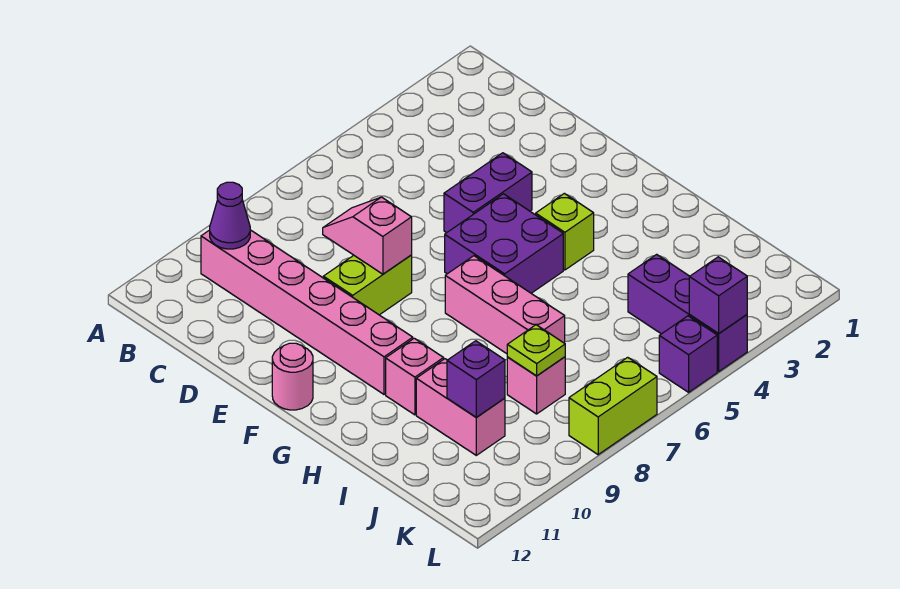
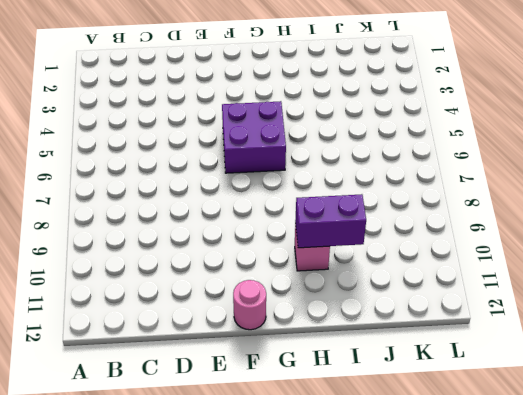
purple brick H10:I10 level 2 -> purple brick E4:E5 level 1
none -> pink brick B10:G10 level 1
none -> lime brick E8:E9 level 1
none -> lime brick G4 level 1

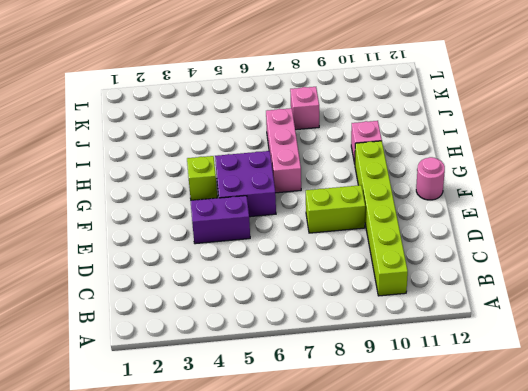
lime brick B10:G10 level 1 -> pink brick B10:G10 level 1
none -> pink brick I10:J10 level 1
none -> purple brick J4:L4 level 1
none -> purple brick L5 level 1

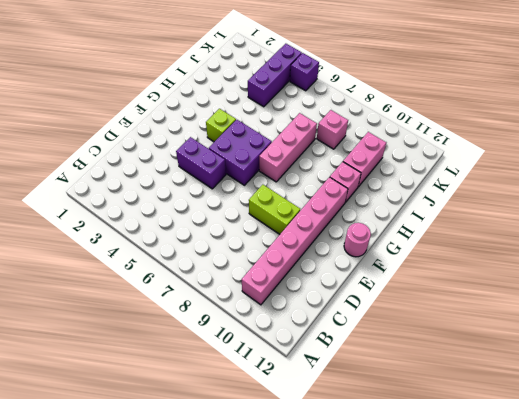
none -> lime brick L7:L8 level 1
none -> purple cone B10 level 2
none -> pink slope D8:E8 level 2 top E

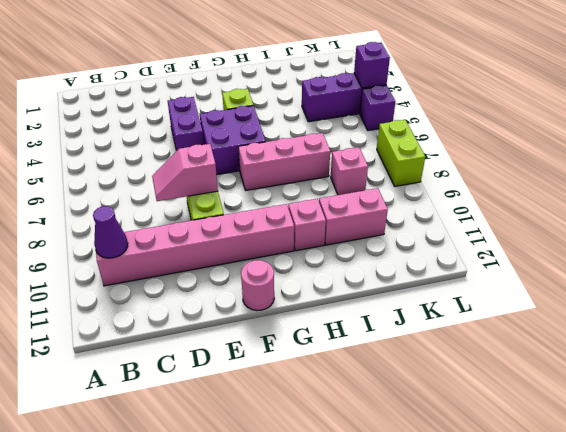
none -> lime plate J8 level 2
none -> purple brick J10 level 2

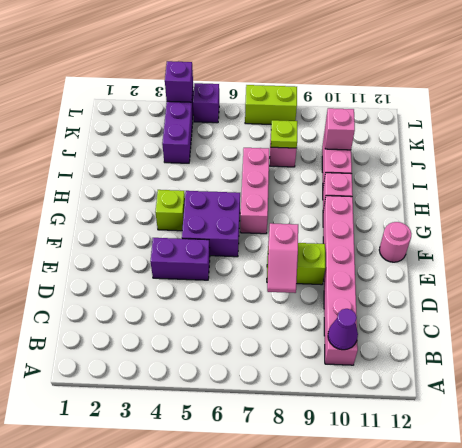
pink brick J10 level 2 -> purple brick J10 level 2

